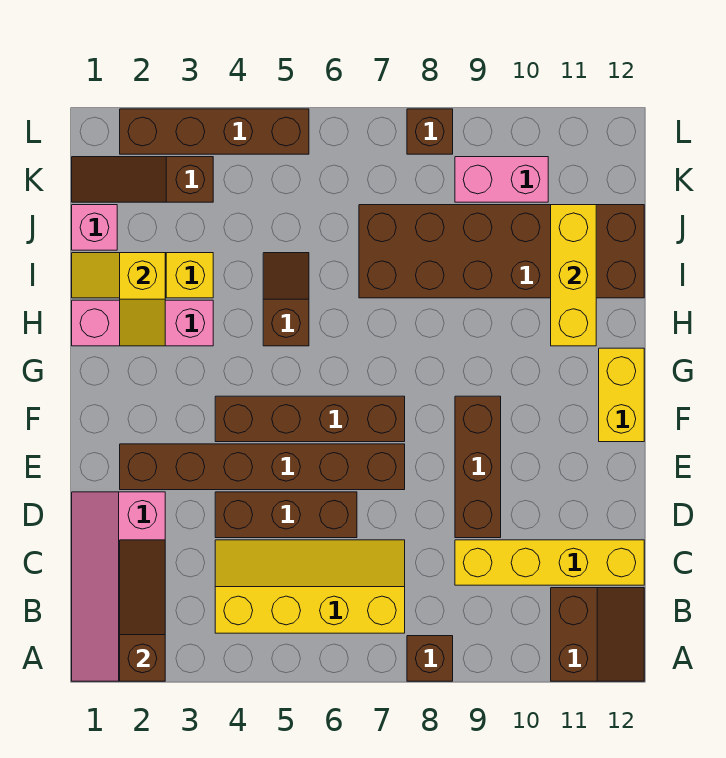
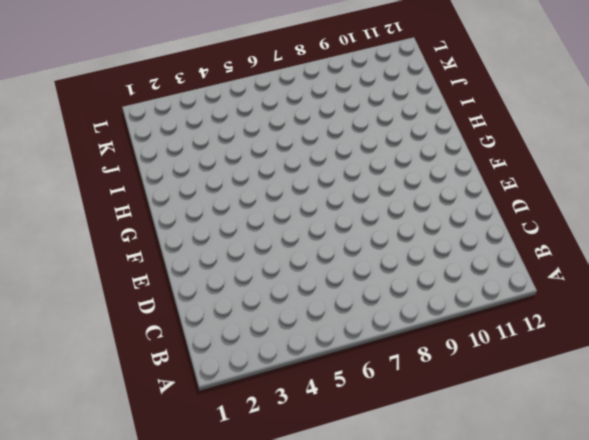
none -> pink slope A1:D2 level 1 top 2
none -> brown brick A8 level 1
none -> brown slope A11:B12 level 1 top 11

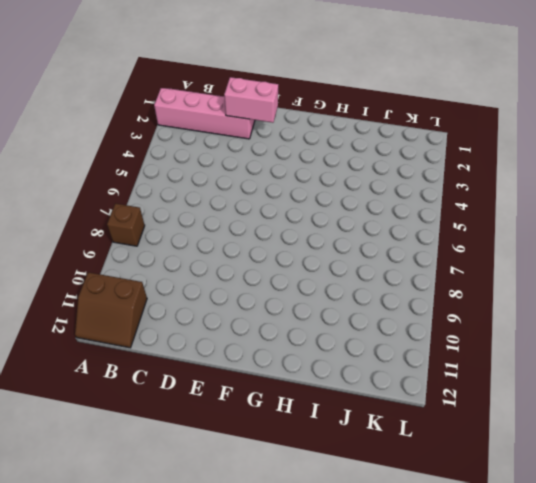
pink brick D2:E2 level 2 -> pink brick K9:K10 level 1
none -> yellow slope B4:C7 level 1 top B
none -> yellow brick C9:C12 level 1
none -> brown brick D4:D6 level 1

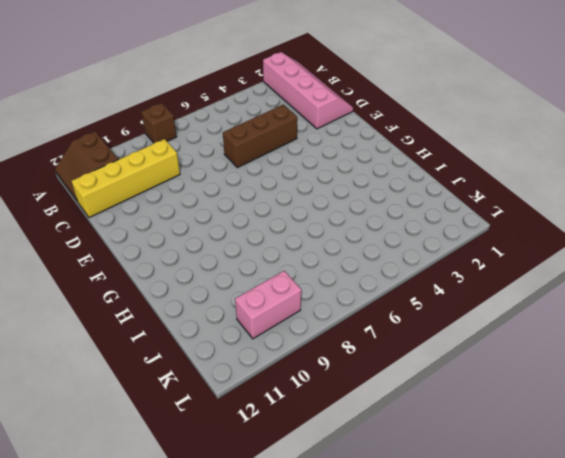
none -> yellow slope B4:C7 level 1 top B
none -> brown brick D9:F9 level 1
none -> brown brick E2:E7 level 1

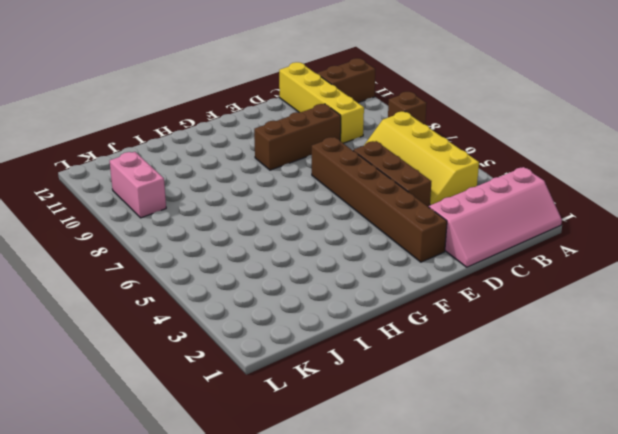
none -> brown brick F4:F7 level 1
none -> yellow brick F12:G12 level 1
none -> pink brick H1:H3 level 1

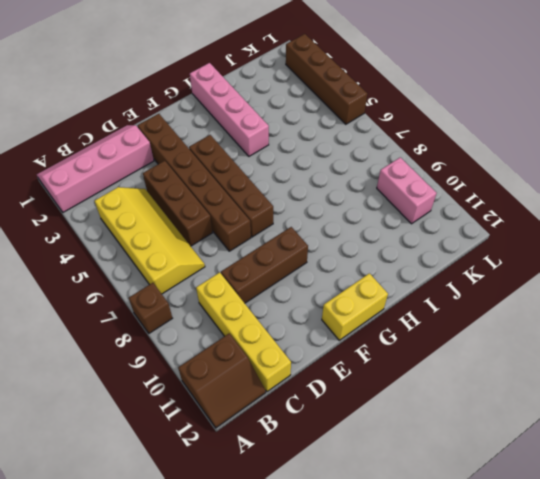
pink brick H1:H4 level 1 -> pink brick H1:H3 level 1
none -> brown slope H5:I5 level 1 top H
none -> yellow slope I1:I3 level 1 top 3
none -> brown brick I7:J12 level 1

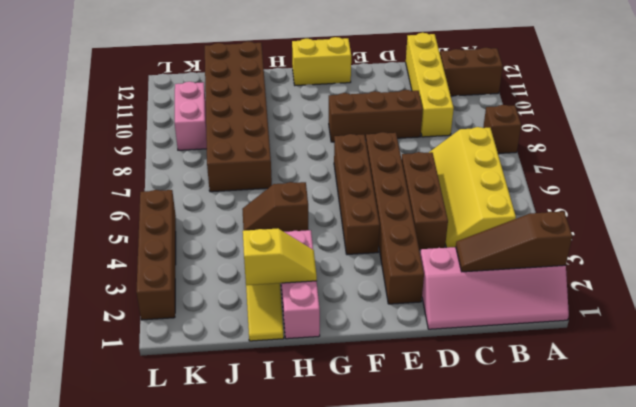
none -> pink brick J1 level 1
none -> brown slope K1:K3 level 1 top 3
none -> brown brick L8 level 1

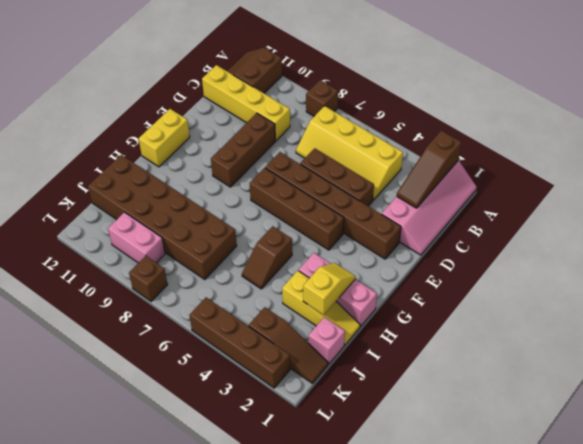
none -> yellow brick H11:J11 level 2

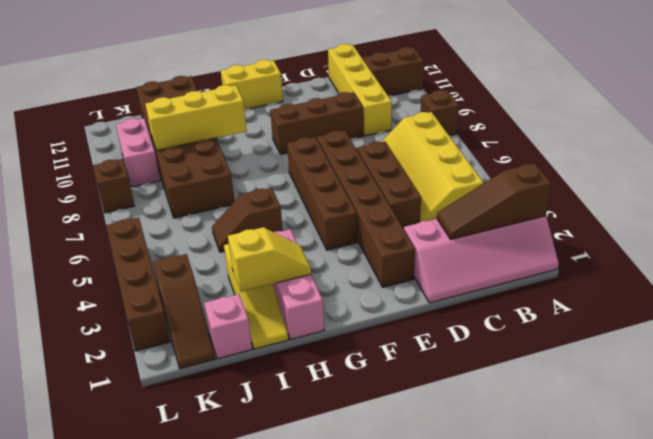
yellow brick H9:J9 level 2 -> yellow brick H11:J11 level 2

